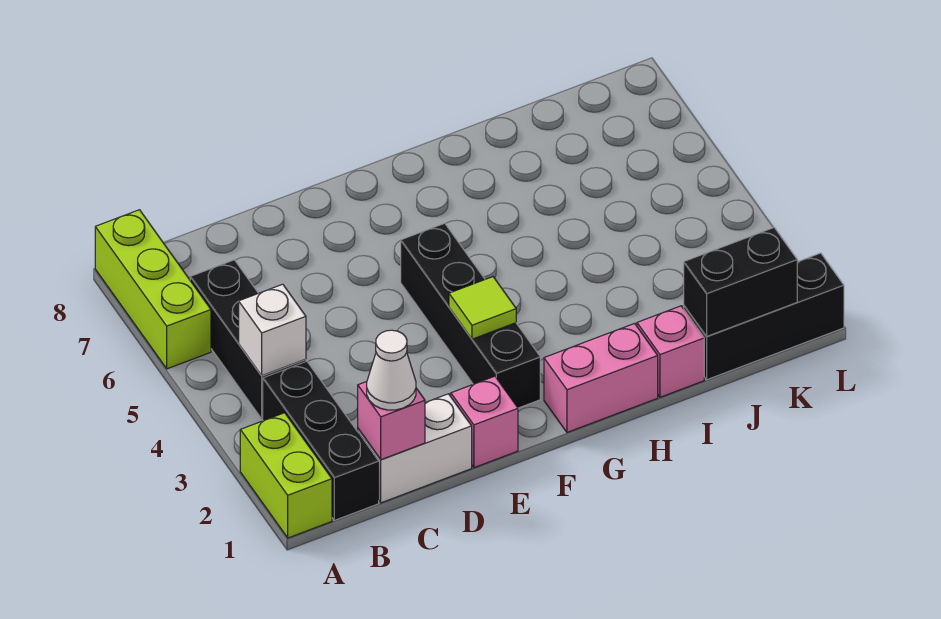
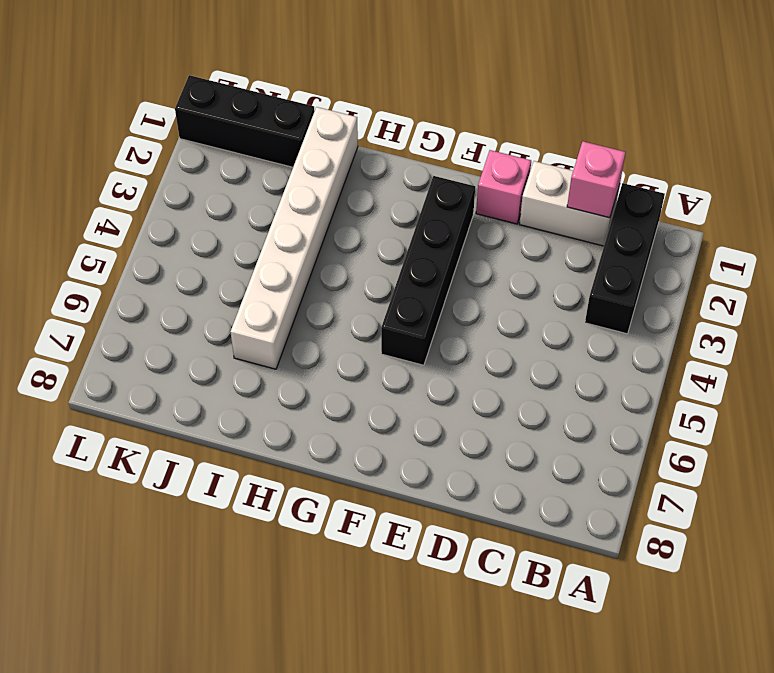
white brick I1:I6 level 1 -> pink brick I1 level 1
none -> lime brick A1:A2 level 1
none -> lime brick A6:A8 level 1
none -> black brick B4:B6 level 1

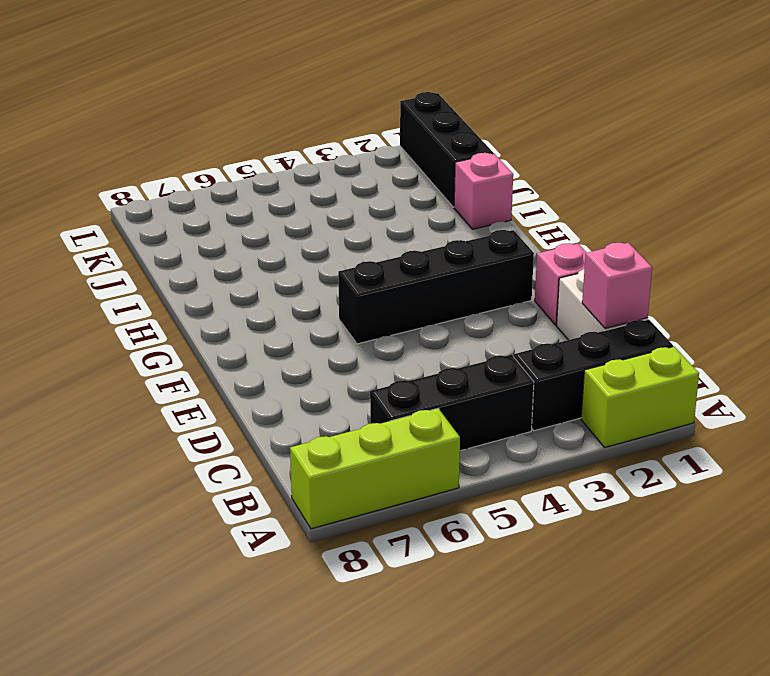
none -> pink brick G1:H1 level 1
none -> white brick B4 level 2
none -> lime tile F3 level 2

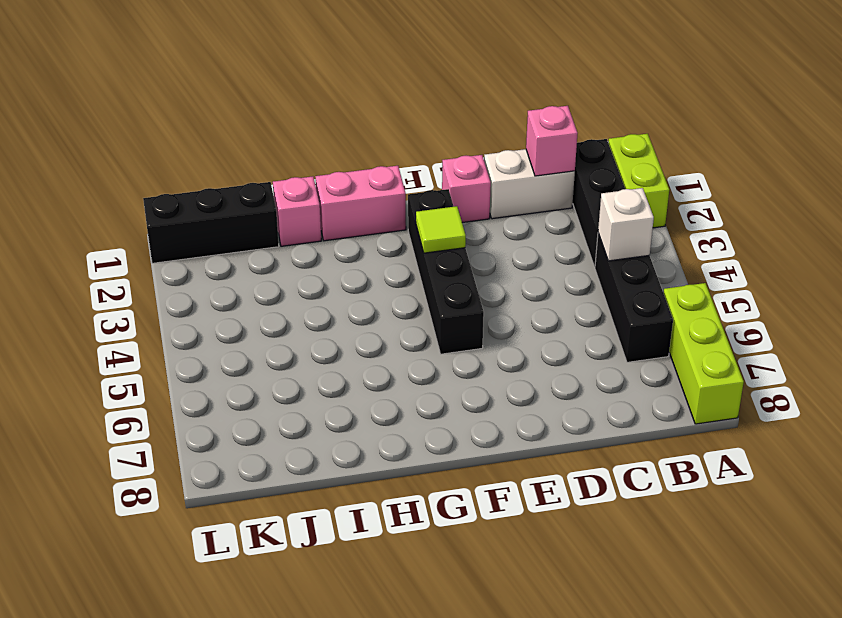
none -> black brick J1:K1 level 2
none -> white cone C1 level 3

